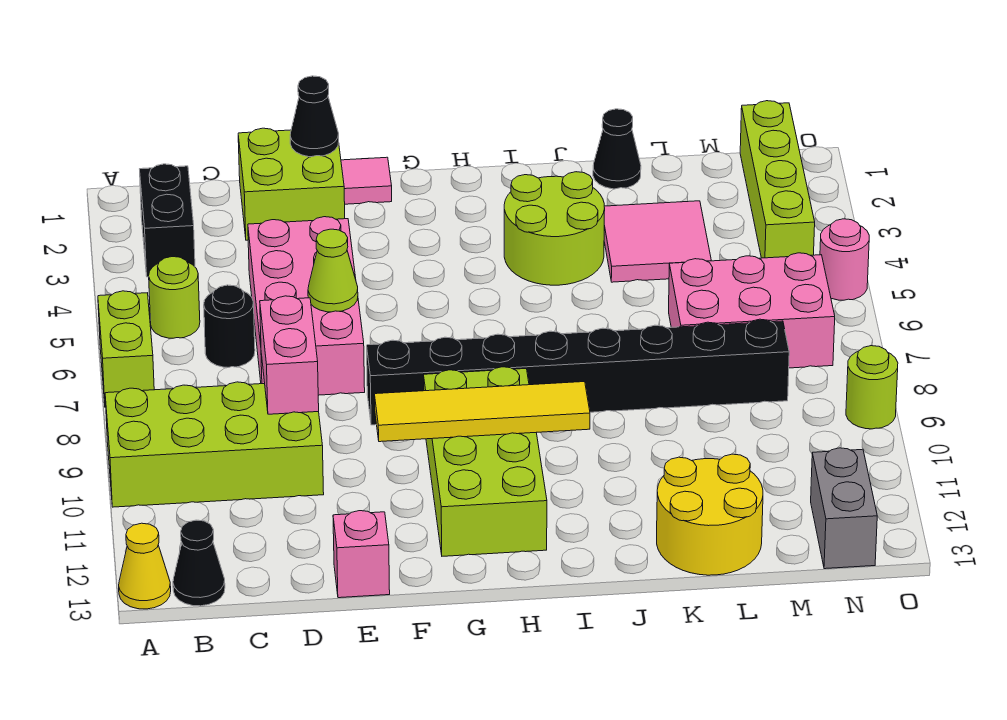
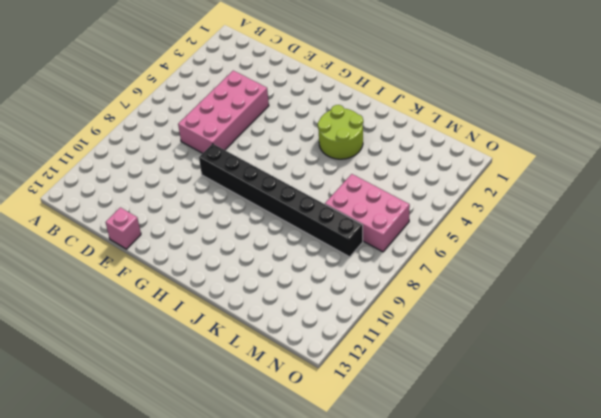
none -> lime brick A6:A7 level 1
none -> lime brick A9:D10 level 1
none -> yellow cone A13 level 1

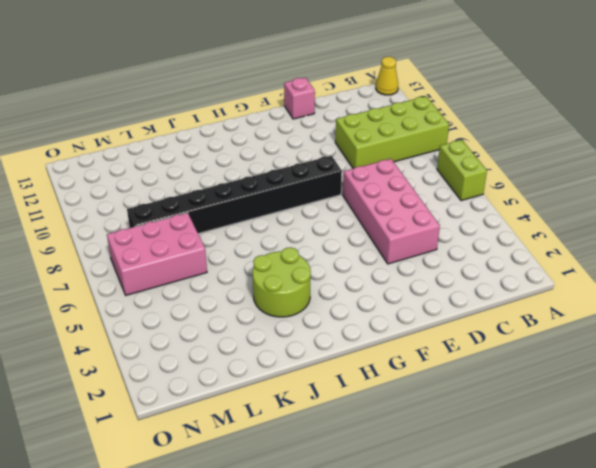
none -> black brick B2:B3 level 1
none -> lime round brick B5 level 1
none -> black cone B13 level 1

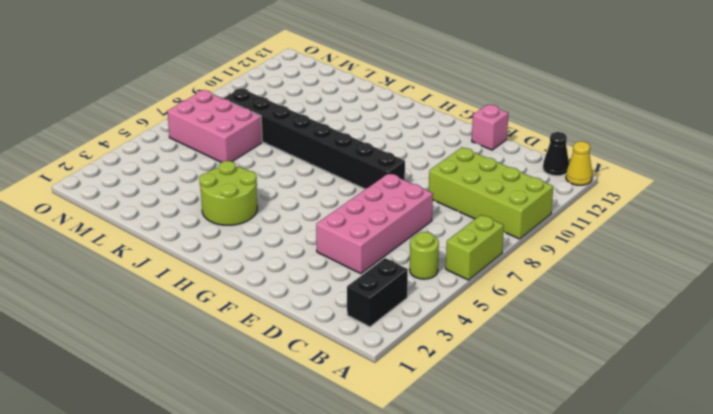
none -> black round brick C6 level 1
none -> lime brick D1:E2 level 1
none -> pink tile F1 level 1

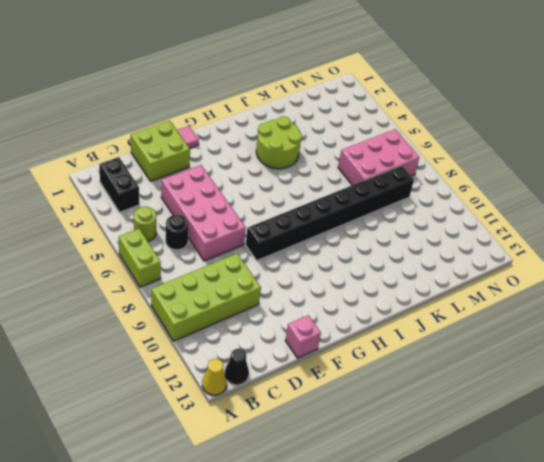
none -> lime brick G9:H12 level 1
none -> black cone K1 level 1
none -> pink tile K3:L4 level 1

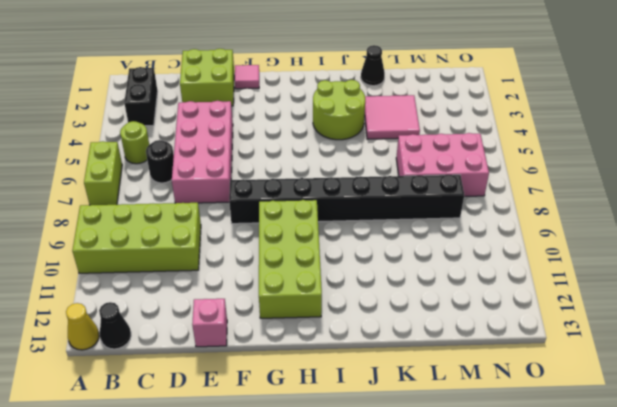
none -> yellow round brick K12:L13 level 1
none -> lime brick N1:N4 level 1
none -> grey brick N12:N13 level 1

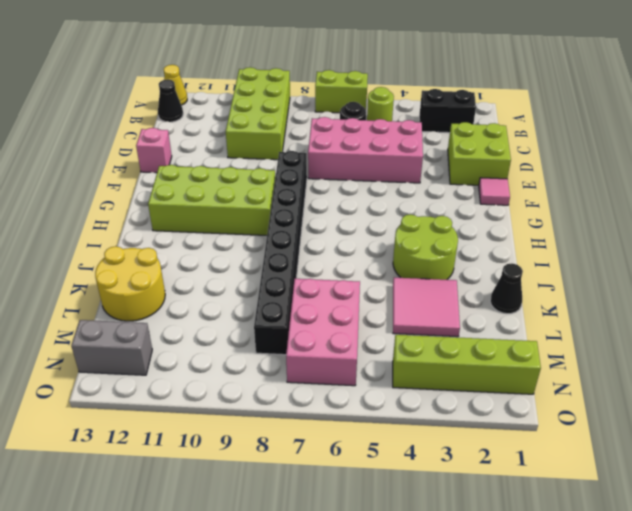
none -> pink round brick O5 level 1
none -> lime round brick O9 level 1
none -> pink brick D8:D9 level 2

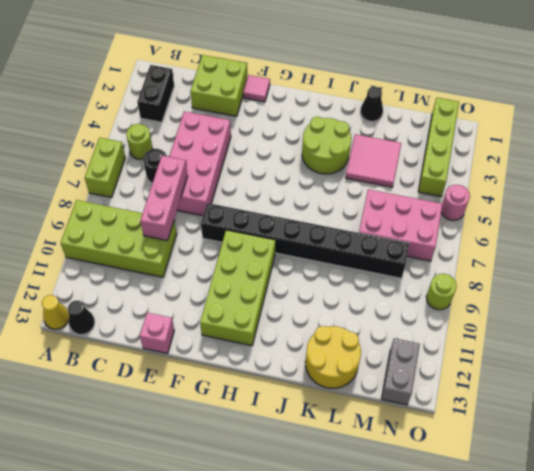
pink brick D7:D9 level 2 -> pink brick D8:D9 level 2
none -> black cone E1 level 2
none -> lime cone E6 level 2
none -> yellow tile F10:I10 level 2

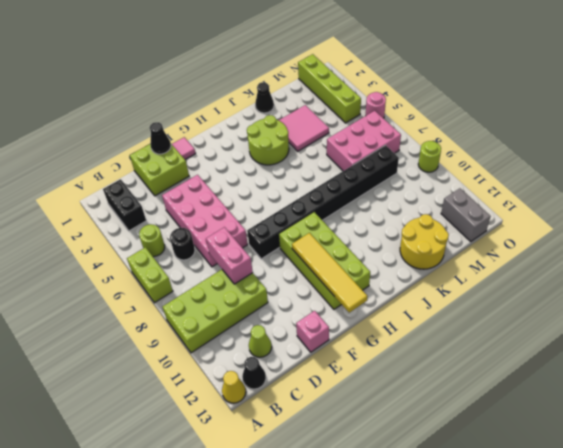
lime cone C12 level 1 -> lime cone E6 level 2
yellow tile G10:G13 level 2 -> yellow tile F10:I10 level 2

